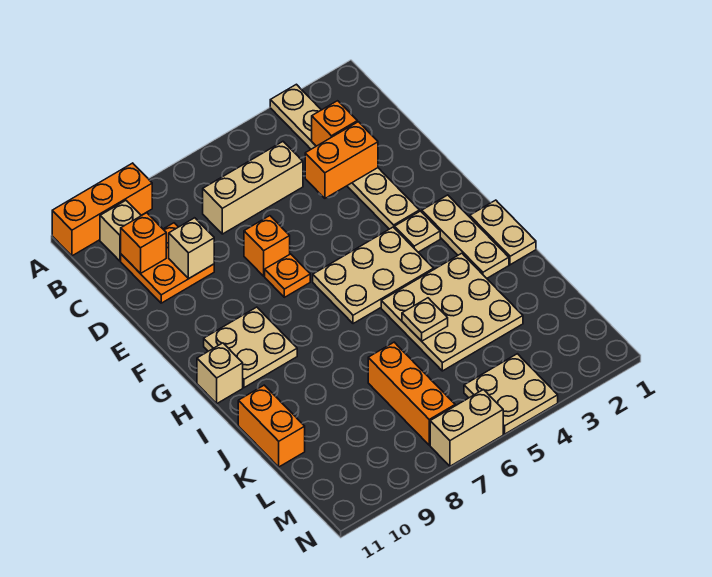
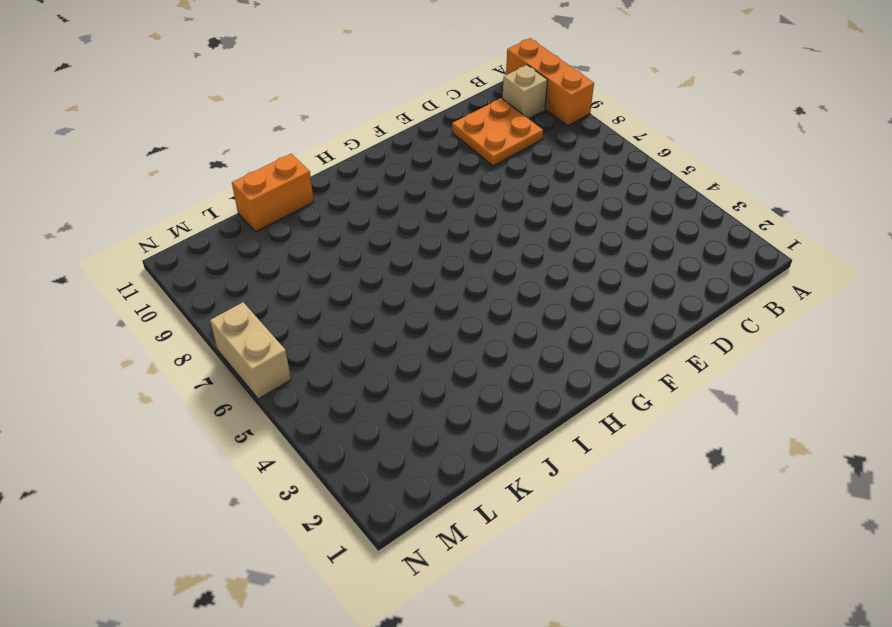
none -> tan plate A3:F3 level 1
none -> tan brick C5:C7 level 1
none -> orange brick E7 level 1

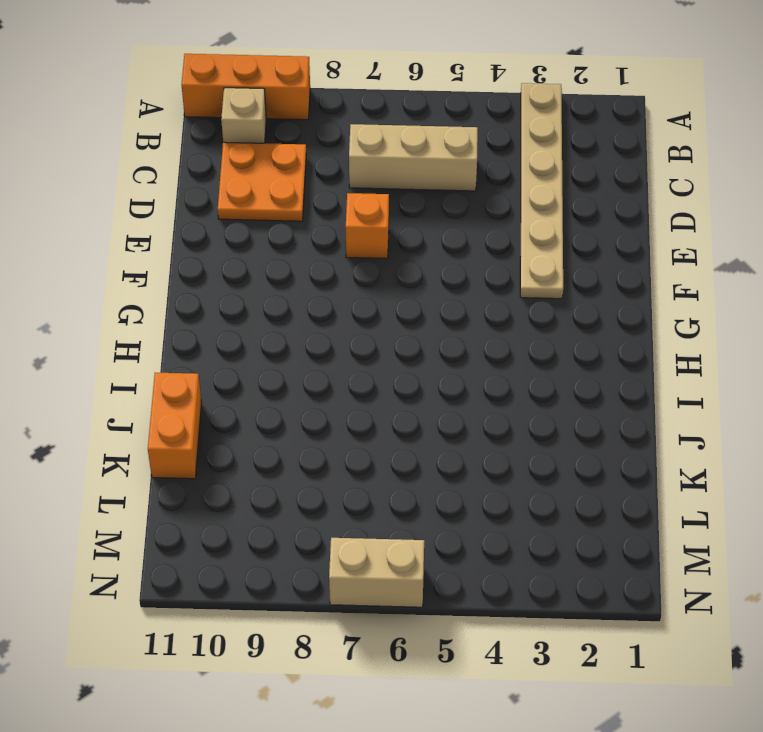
none -> orange plate F7 level 1
none -> tan plate G2:I2 level 1
none -> tan plate G3 level 1

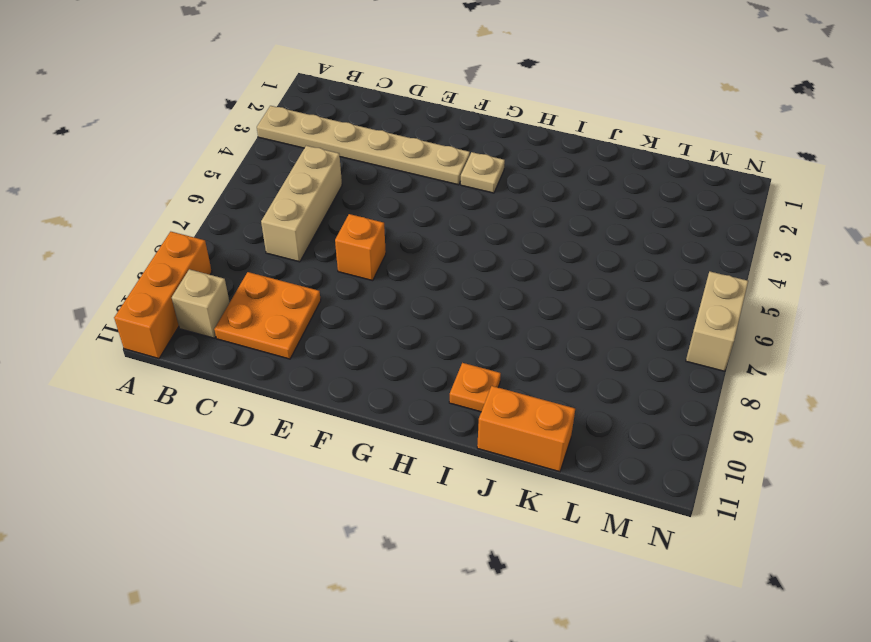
orange plate I10 level 1 -> orange plate F7 level 1
none -> tan plate G2:I2 level 1
none -> tan plate G4:H6 level 1
none -> tan plate G9:H10 level 1

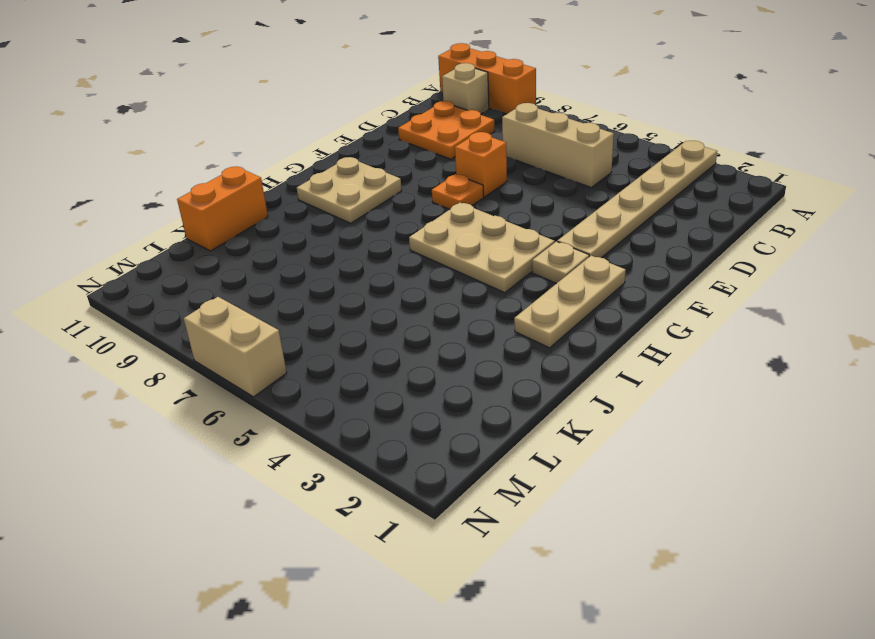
none -> tan plate H1:I1 level 1
none -> tan brick H11 level 1
none -> tan plate I3:K5 level 1

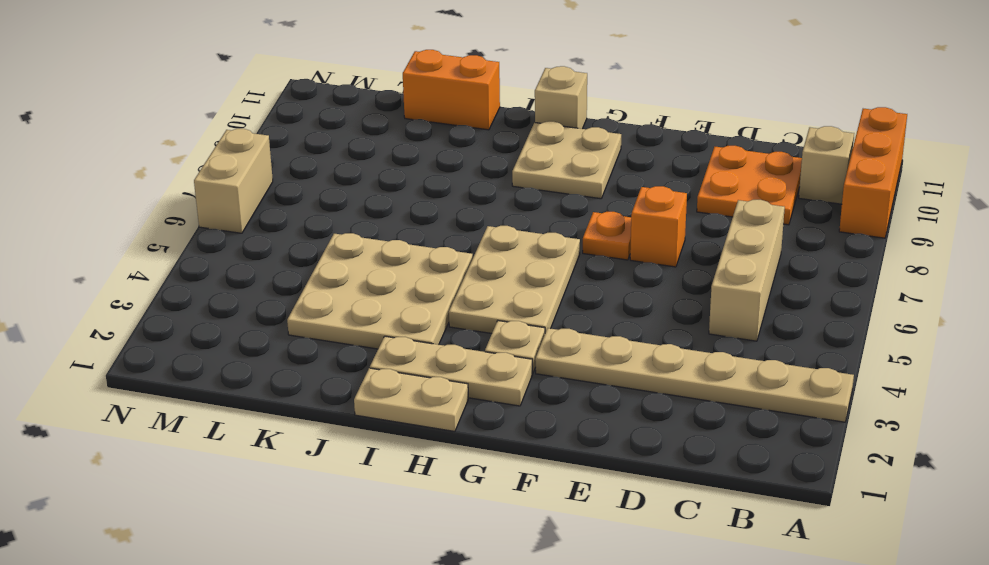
none -> orange brick K7:M7 level 1
none -> tan plate M4:N5 level 1
none -> orange brick C3 level 2

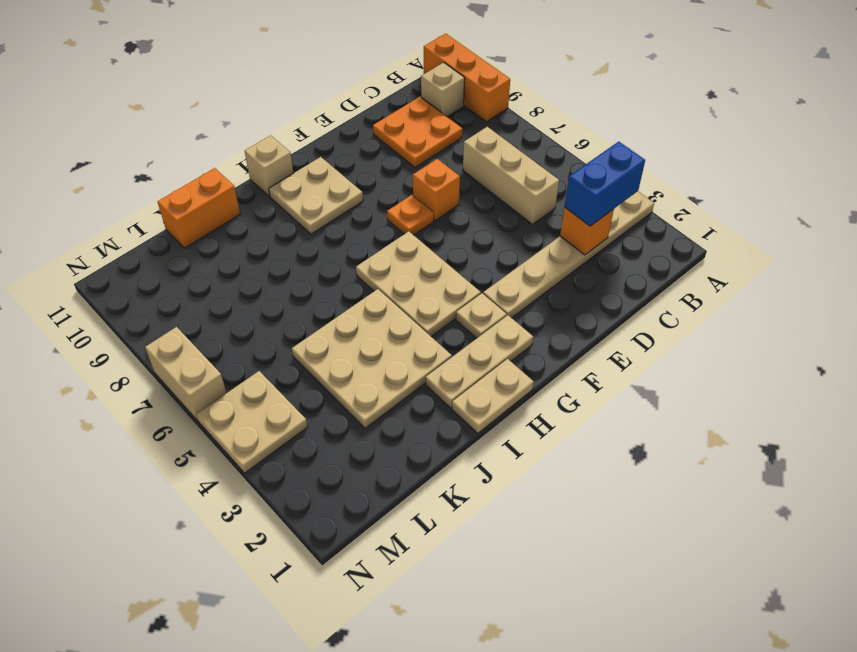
blue brick B3:C3 level 3 -> none
none -> orange brick K7:M7 level 1
none -> orange brick C10 level 2
none -> orange brick D3:D4 level 2

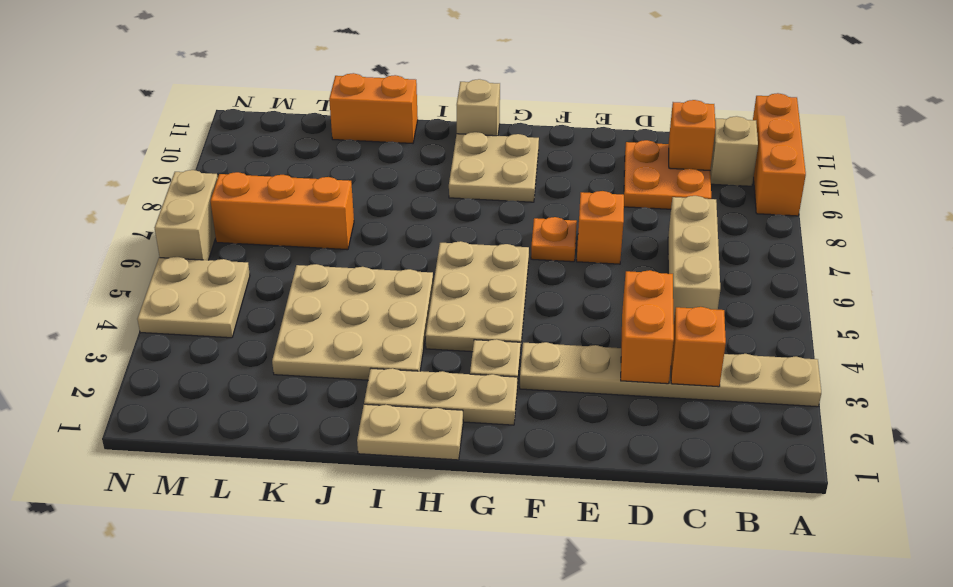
none -> tan brick D9 level 2
none -> tan plate J5 level 2

